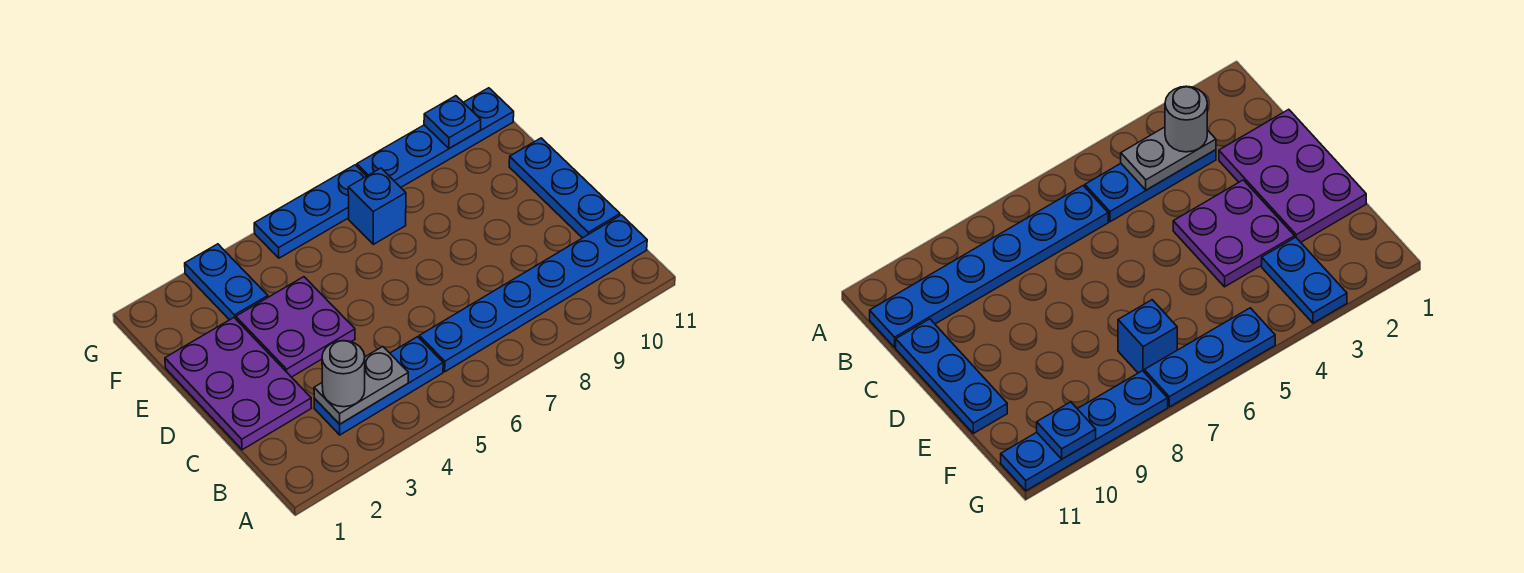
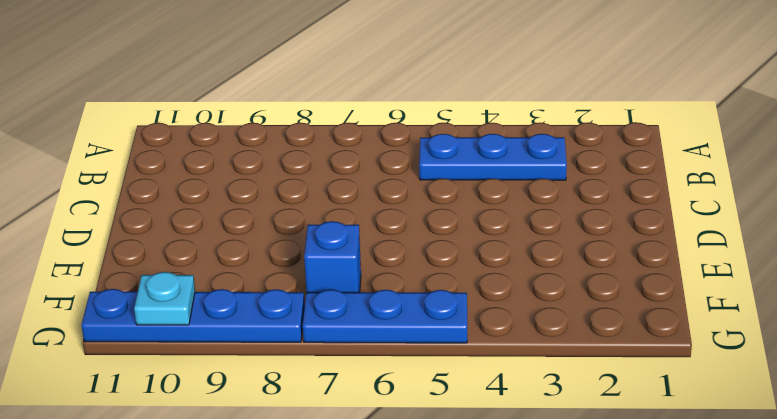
cyan plate G10 level 2 -> blue plate G10 level 2
none -> blue plate B6:B11 level 1
none -> purple plate C1:E2 level 1
none -> blue plate C11:E11 level 1

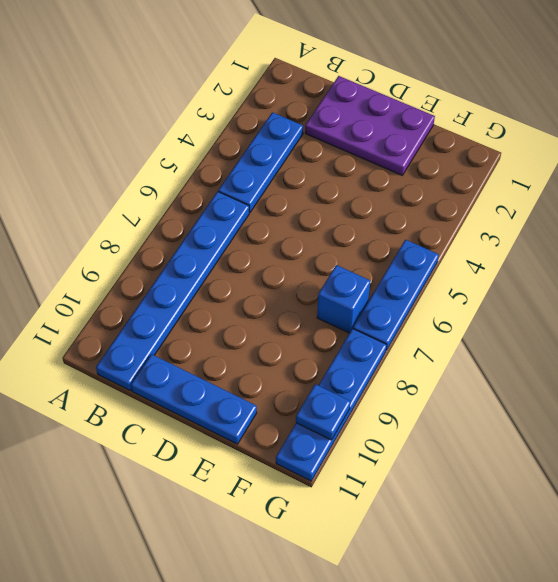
none -> purple plate D3:E4 level 1
none -> blue plate F3:G3 level 1
none -> grey plate B3:B4 level 2

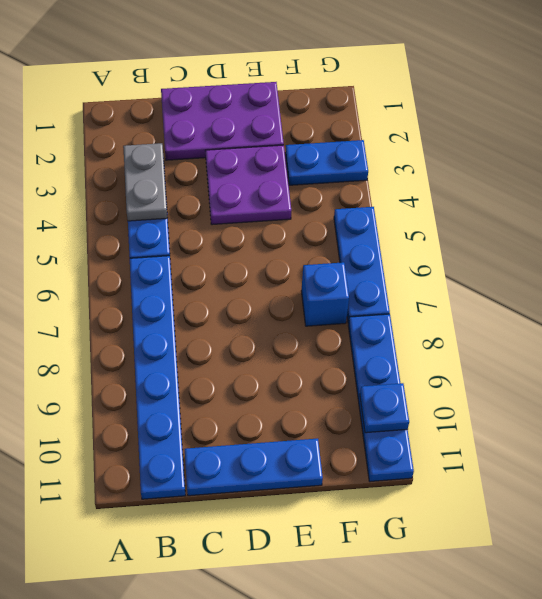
none -> grey round brick B3 level 3

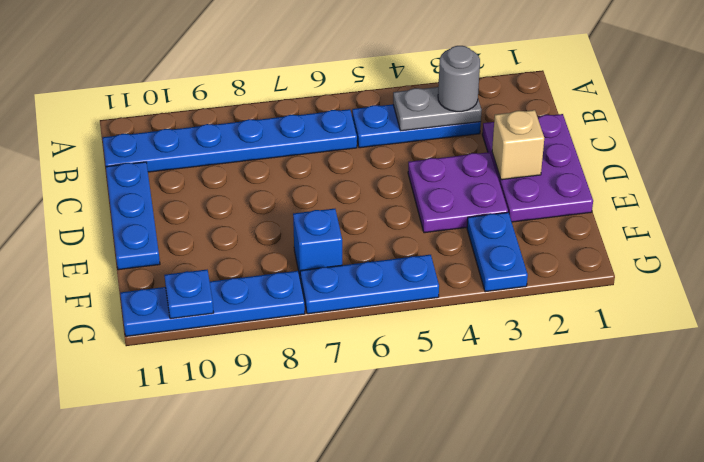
tan brick D2 level 2 -> none

